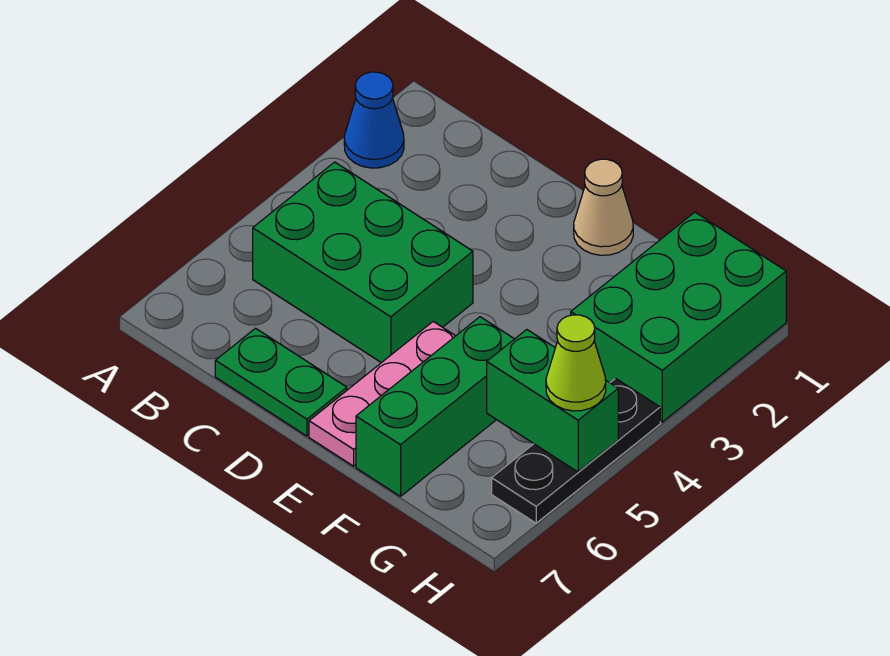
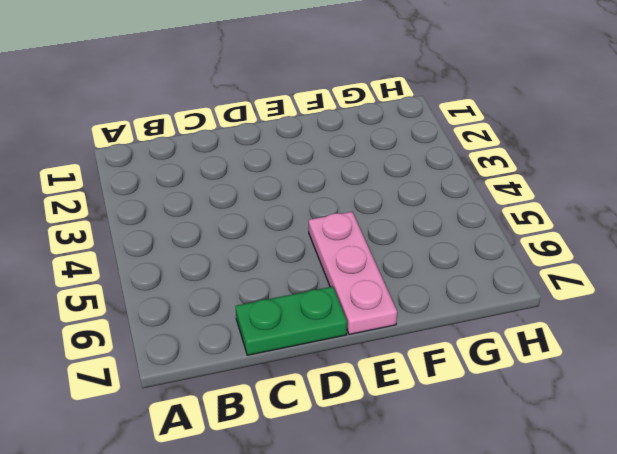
none -> blue cone A2 level 1
none -> green brick B4:D5 level 1

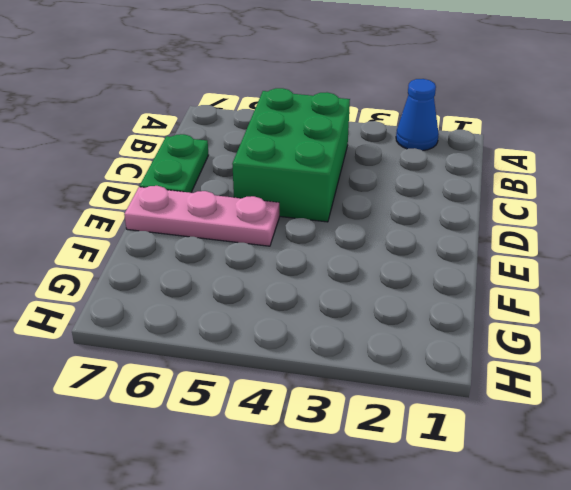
none -> tan cone E1 level 1
none -> green brick F5:F7 level 1

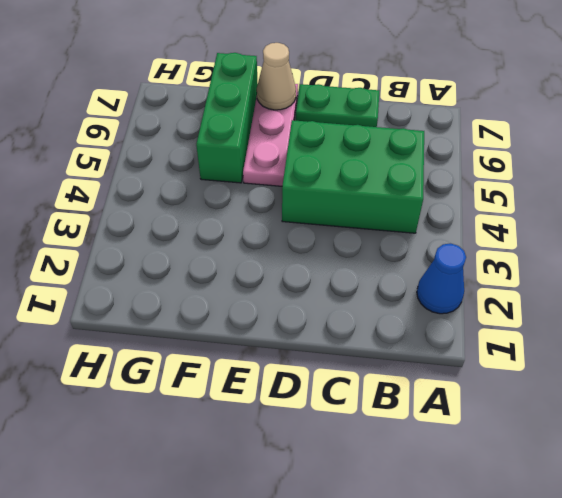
tan cone E7 level 2 -> tan cone E1 level 1
none -> green brick G1:H3 level 1
none -> black plate H4:H6 level 1

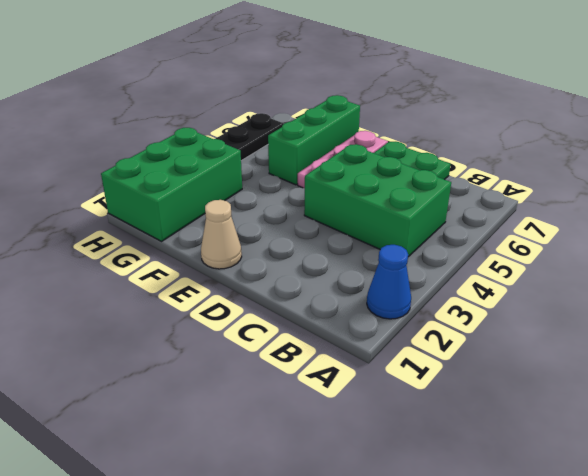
none -> green brick G5:H5 level 2
none -> lime cone H5 level 3

